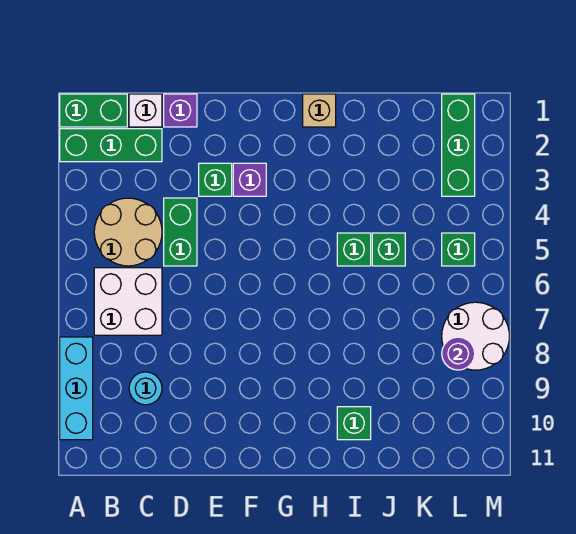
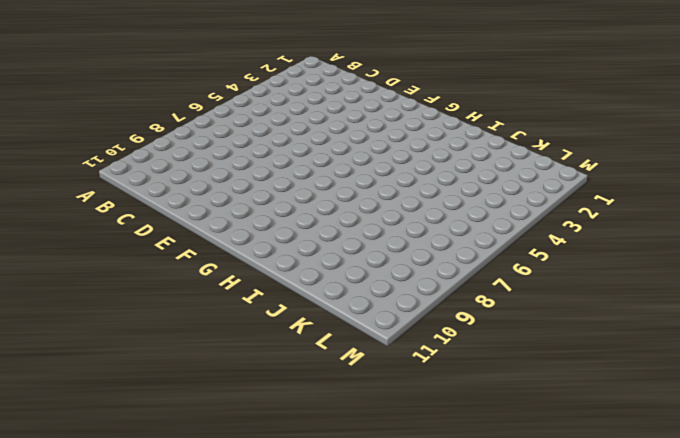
none -> green brick A1:B1 level 1
none -> green brick A2:C2 level 1
none -> cyan brick A8:A10 level 1

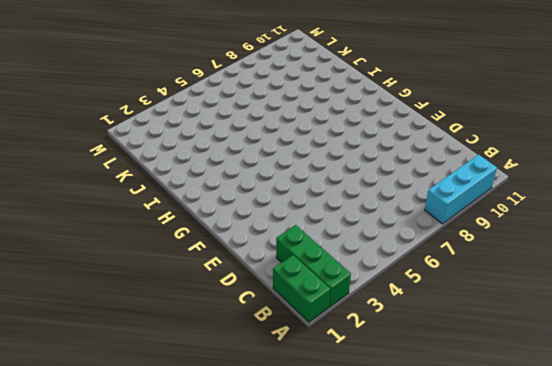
none -> tan round brick B4:C5 level 1
none -> white brick B6:C7 level 1
none -> white brick C1 level 1

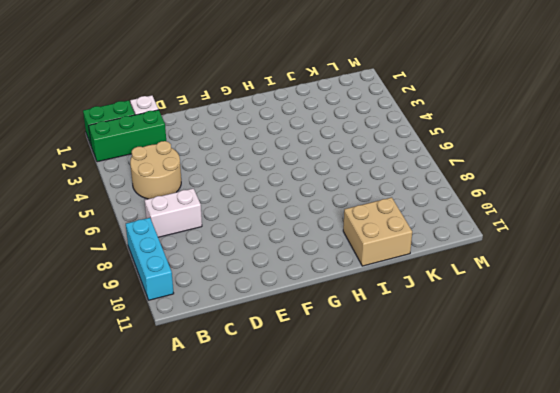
white brick B7:C7 level 1 -> white brick B6:C7 level 1
tan brick I10:J11 level 1 -> green brick I10 level 1
none -> cyan round brick C9 level 1
none -> purple brick D1 level 1
none -> green brick D4:D5 level 1

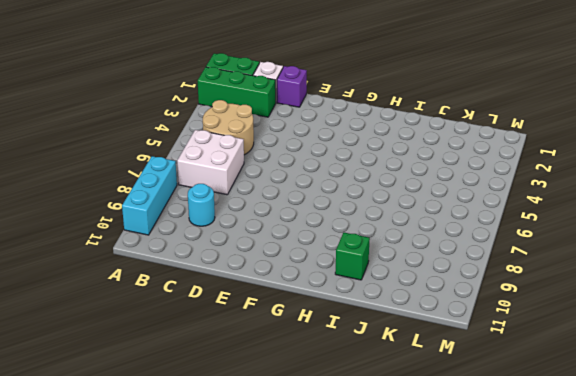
none -> green brick D4:D5 level 1
none -> green brick E3 level 1
none -> purple brick F3 level 1

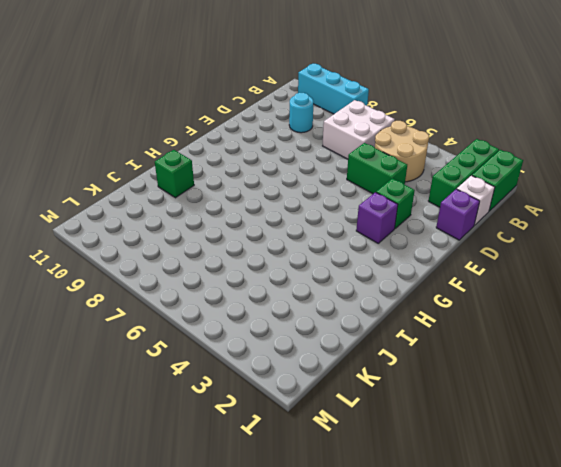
none -> tan brick H1 level 1
none -> green brick I5 level 1
none -> green brick J5 level 1

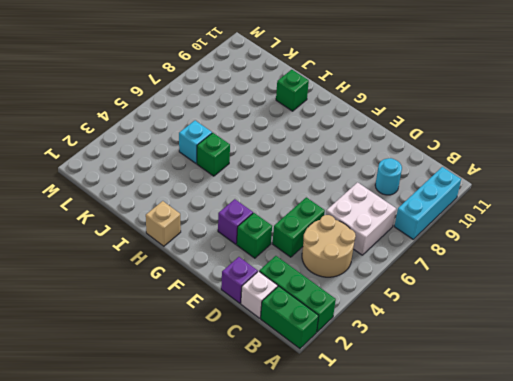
cyan brick J5 level 1 -> green brick J5 level 1
none -> green brick L1:L3 level 1
none -> green brick L5 level 1
none -> white round brick L7:M8 level 1

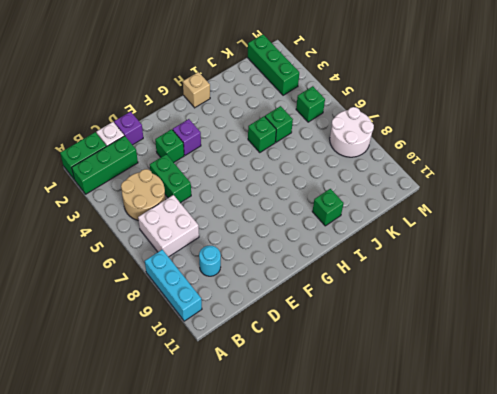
none -> purple round brick L8 level 2

